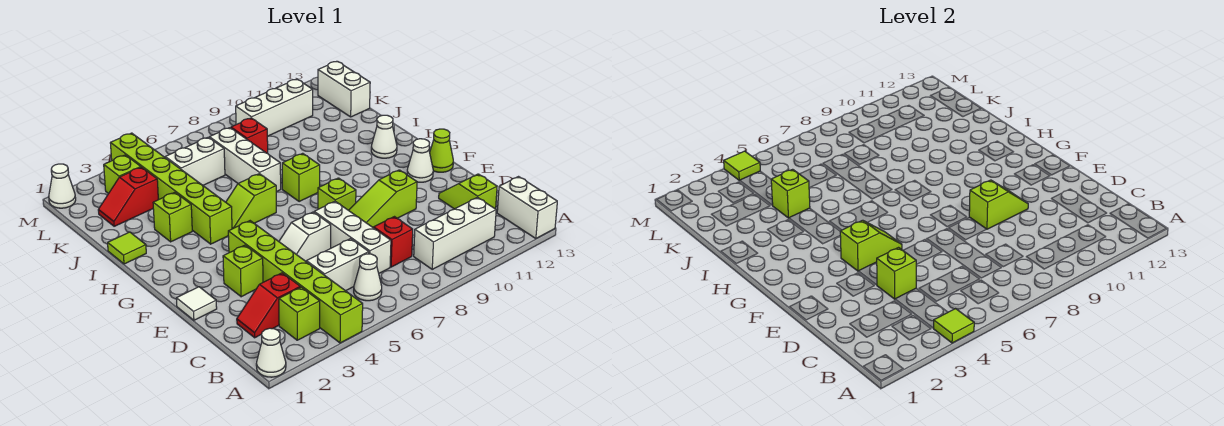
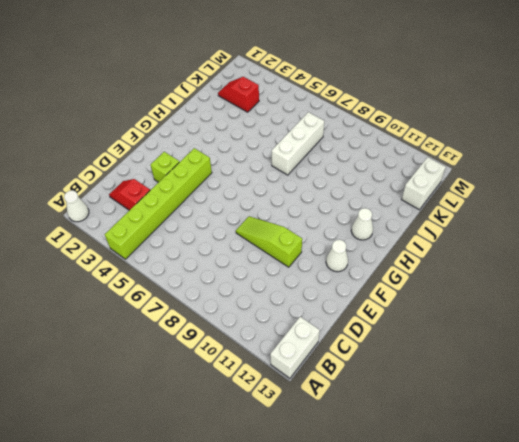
none -> lime brick B3 level 1
none -> white cone B6 level 1
none -> white brick B9:B11 level 1
none -> white brick C5:C6 level 1

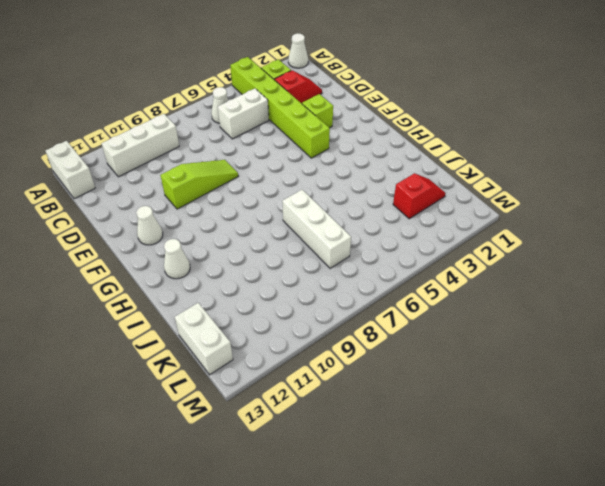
none -> white brick C7:E7 level 1
none -> red brick C8 level 1
none -> lime slope C12:D12 level 1 top C
none -> white tile E1 level 1

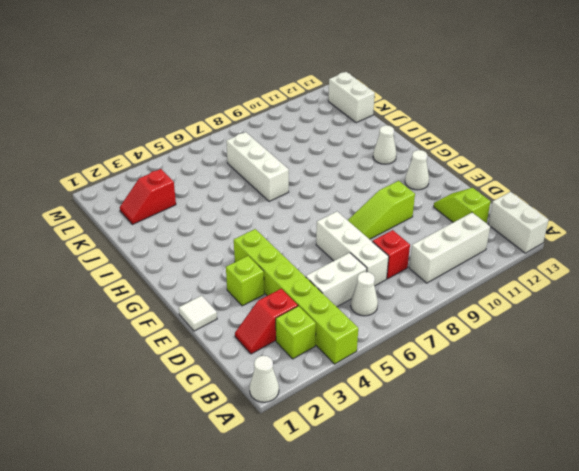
none -> white slope E5:E6 level 1 top 6
none -> lime brick F8 level 1
none -> lime cone F13 level 1
none -> lime brick H4:M4 level 1

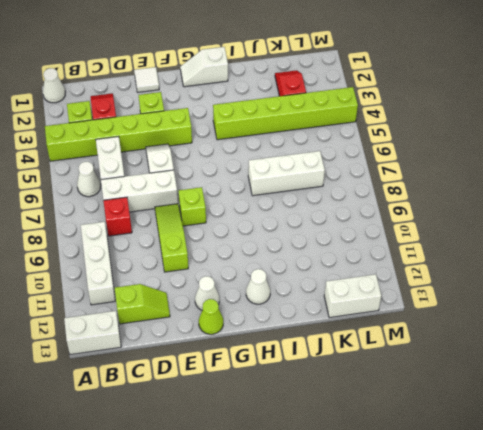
white slope G1:H1 level 1 top H -> none
none -> lime slope H5:H6 level 1 top 6
none -> lime brick H8 level 1
none -> lime tile I1 level 1
none -> lime brick I3 level 1

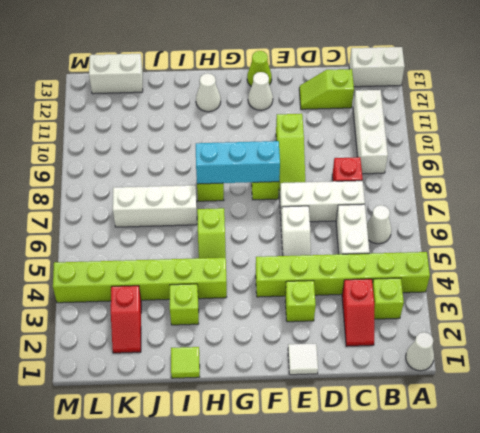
cyan brick F8:H8 level 2 -> none
none -> white brick K5:K6 level 1
none -> red brick K8 level 1
none -> lime brick L3 level 1
none -> white brick L9:L11 level 1

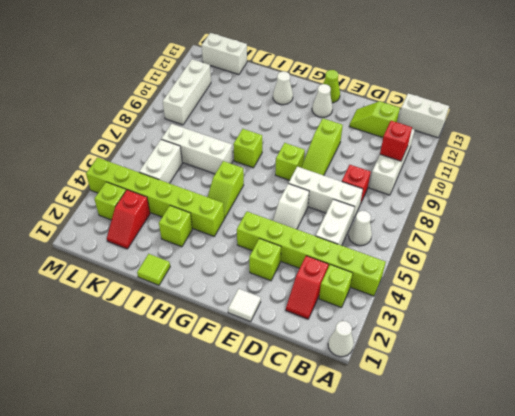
red brick B10 level 2 -> red brick K8 level 1
none -> white cone M1 level 1
none -> lime tile A4 level 2
none -> lime brick D4 level 2
none -> lime slope E9:E10 level 2 top 9

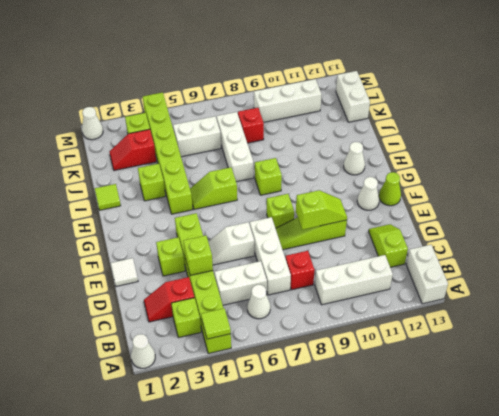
none -> lime slope F4:F5 level 2 top 4
none -> lime brick J4 level 2
none -> lime tile M4 level 2

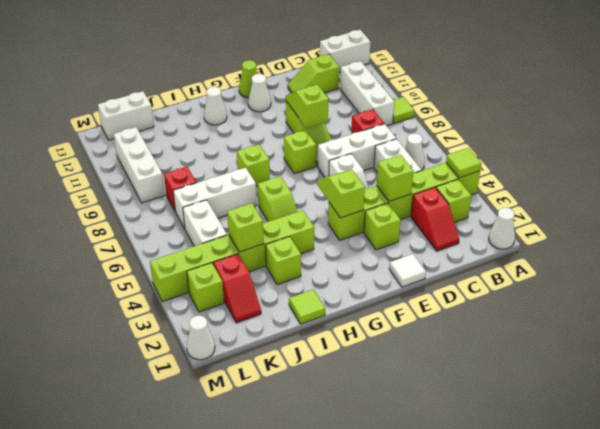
lime tile A9 level 1 -> lime tile M4 level 2

